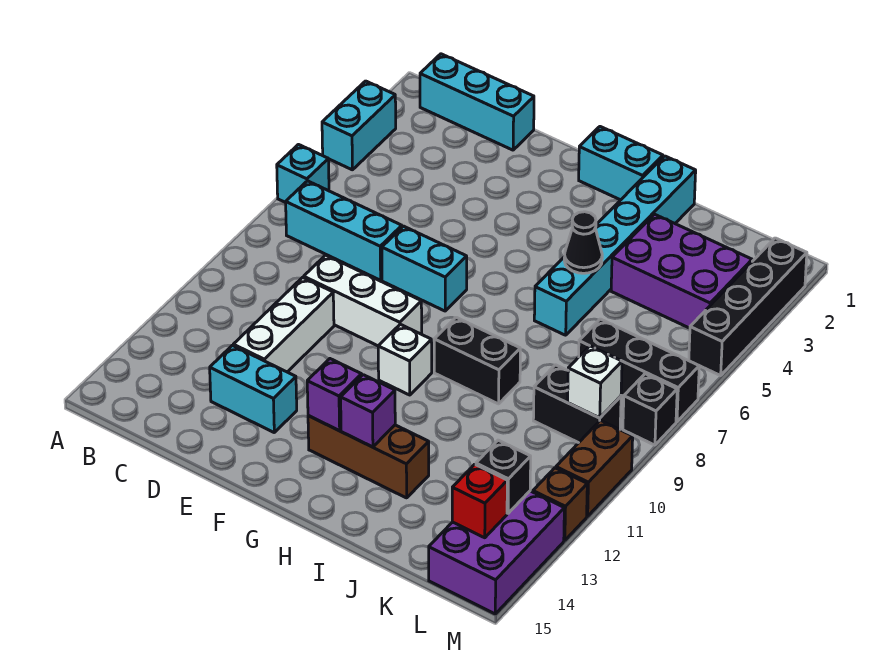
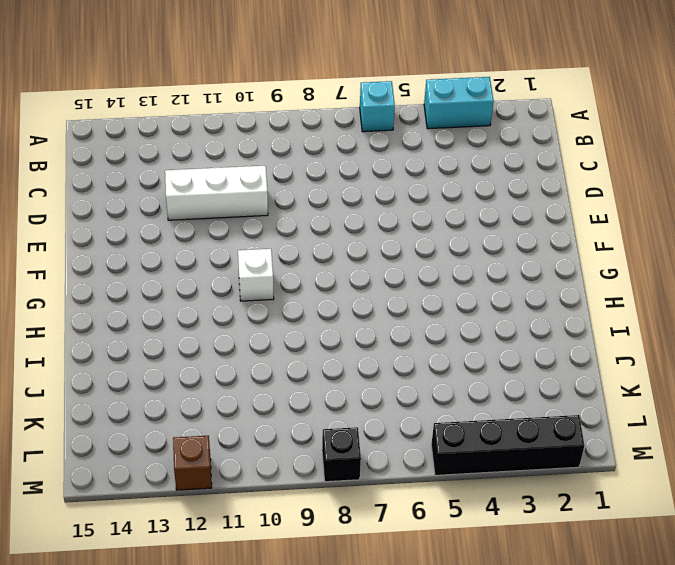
none -> cyan brick B1:D1 level 1
none -> cyan brick B7:D7 level 1
none -> white brick D9:F9 level 1

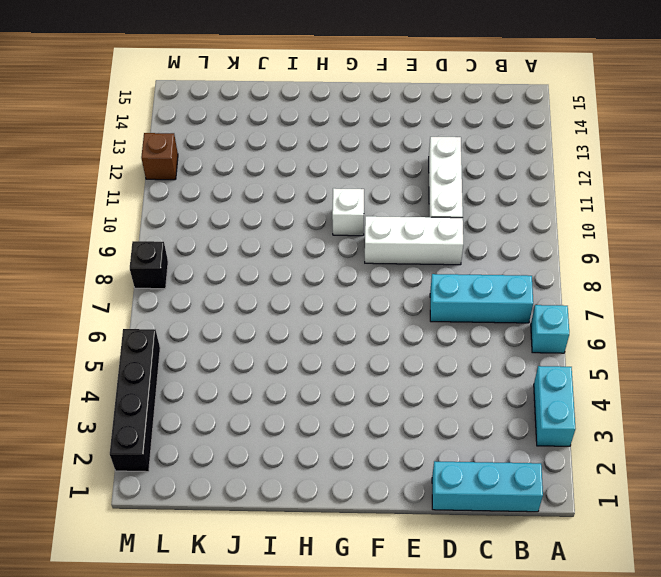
none -> cyan brick D13:E13 level 1
none -> cyan brick E7:F7 level 1
none -> cyan brick G1:H1 level 1

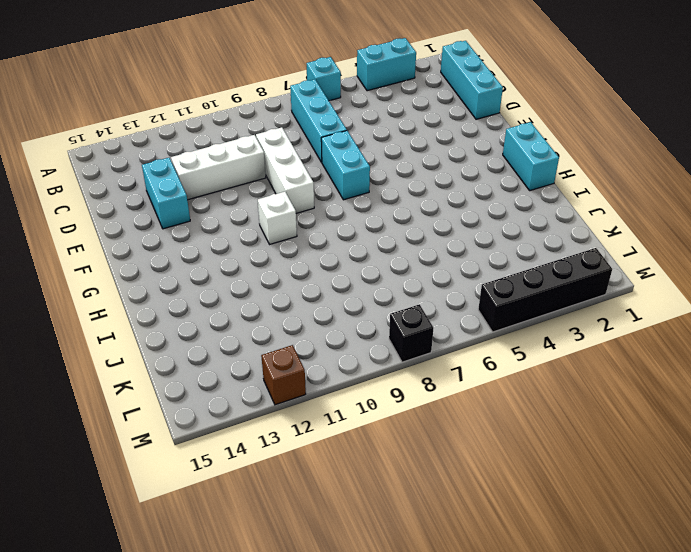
none -> brown brick G13:I13 level 1
none -> black brick H9:I9 level 1
none -> cyan brick I1:I6 level 1

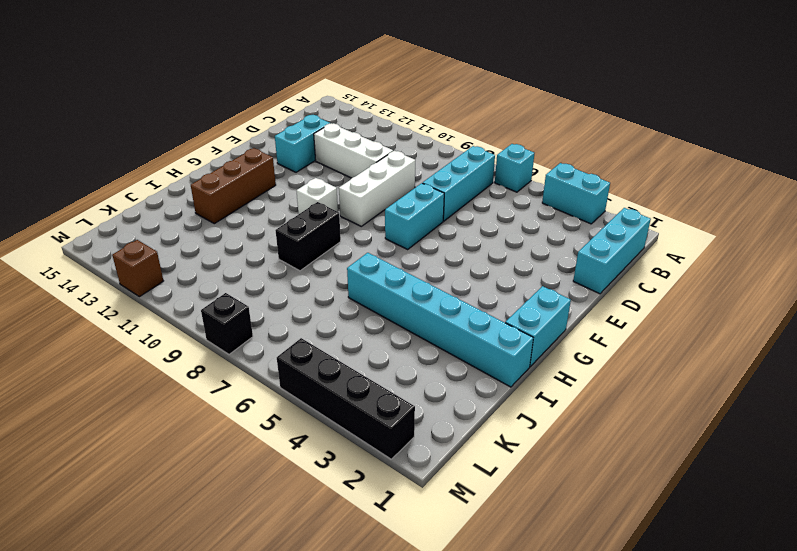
none -> purple brick J3:L4 level 1
none -> black brick K7:M7 level 1
none -> black brick K9:L9 level 1

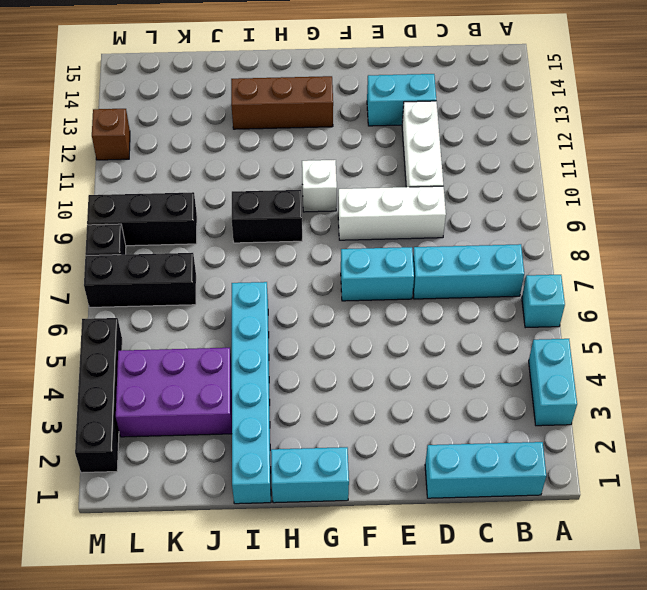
black brick K9:M9 level 1 -> black brick K9:L9 level 1
none -> purple brick L13:M15 level 1
none -> brown brick M10:M11 level 1
none -> purple brick G13 level 2

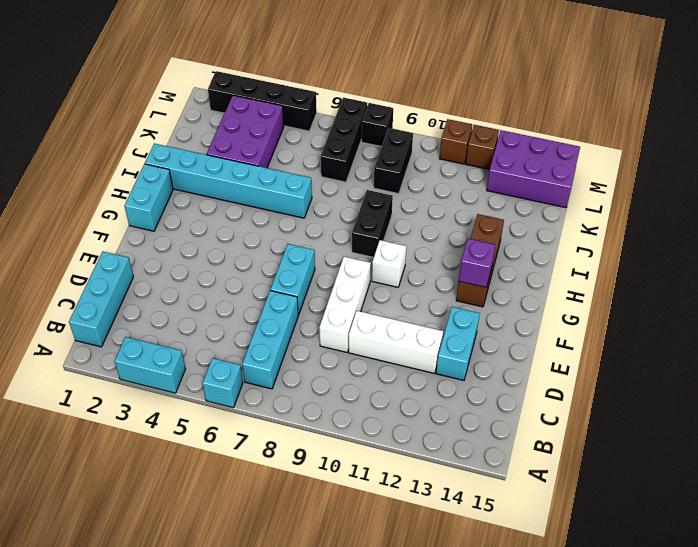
brown brick M11 level 1 -> brown brick M10:M11 level 1
none -> purple brick H13 level 2
none -> black cone I5 level 2
none -> white brick L9 level 2

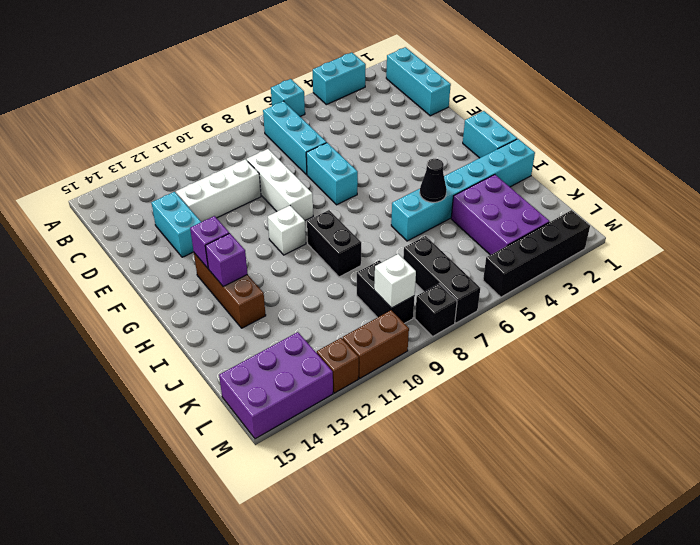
none -> black brick L13 level 2
none -> red brick L14 level 2

